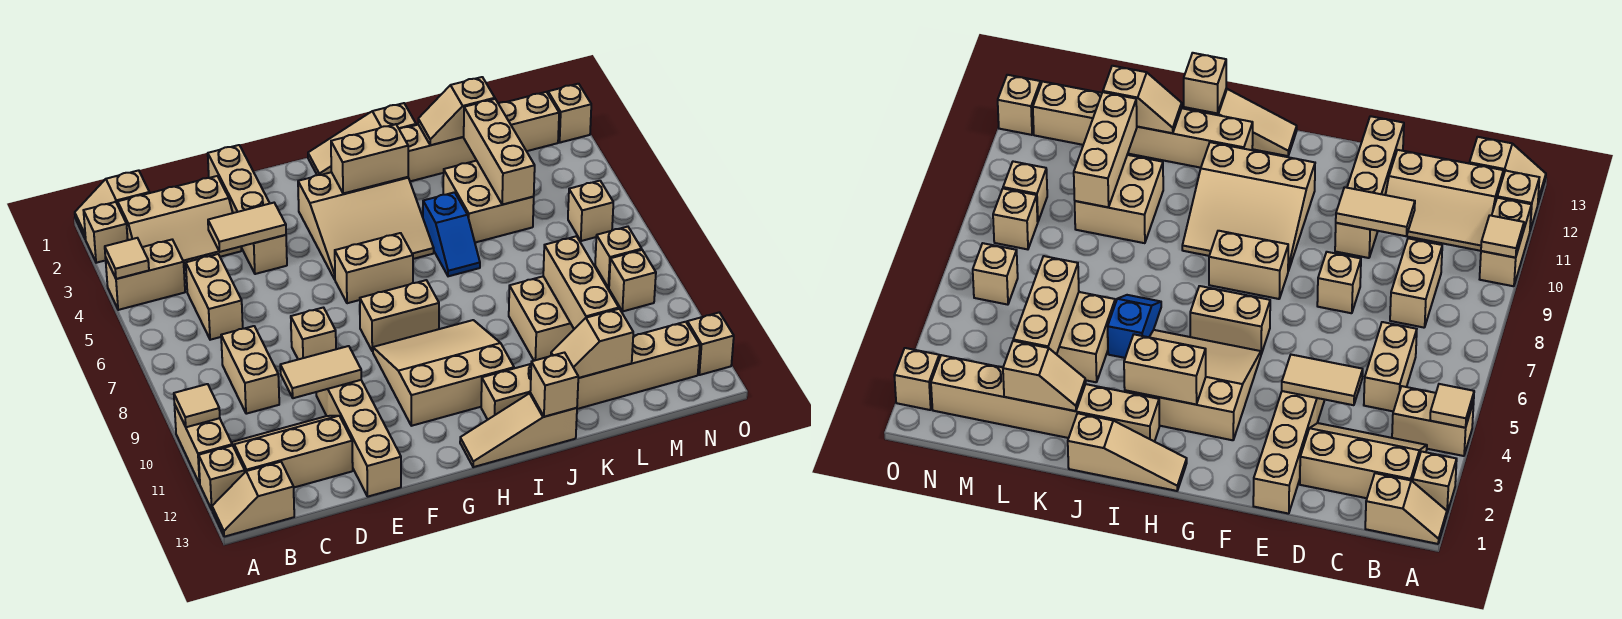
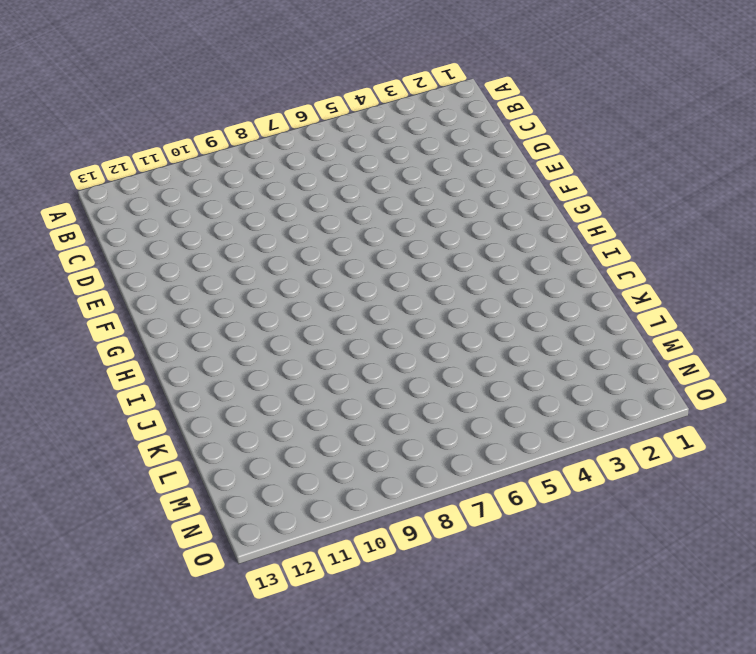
none -> tan slope A1:B1 level 1 top B
none -> tan brick A2 level 1
none -> tan brick A4:B4 level 1
none -> tan brick A10:A11 level 1

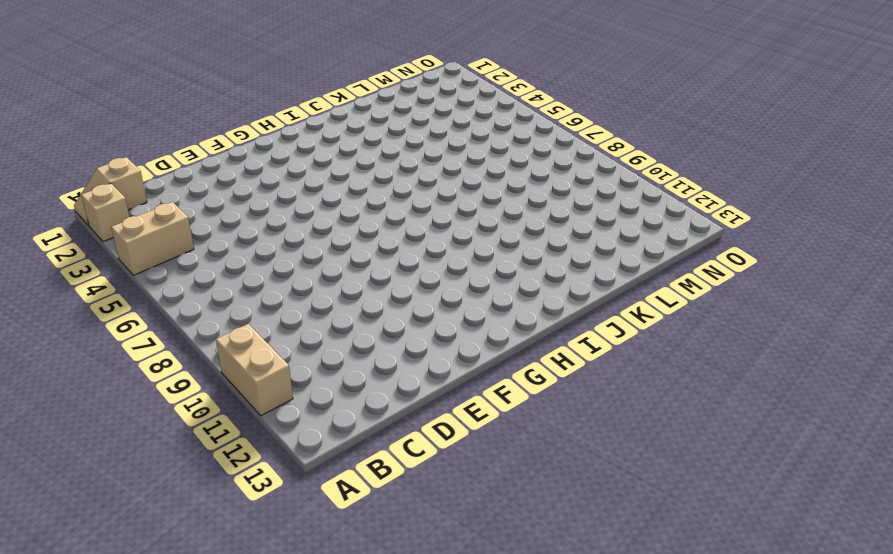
none -> tan brick A12 level 1
none -> tan slope A13:B13 level 1 top B
none -> tan slope B2:D3 level 1 top 2
none -> tan slope B11:D12 level 1 top 12

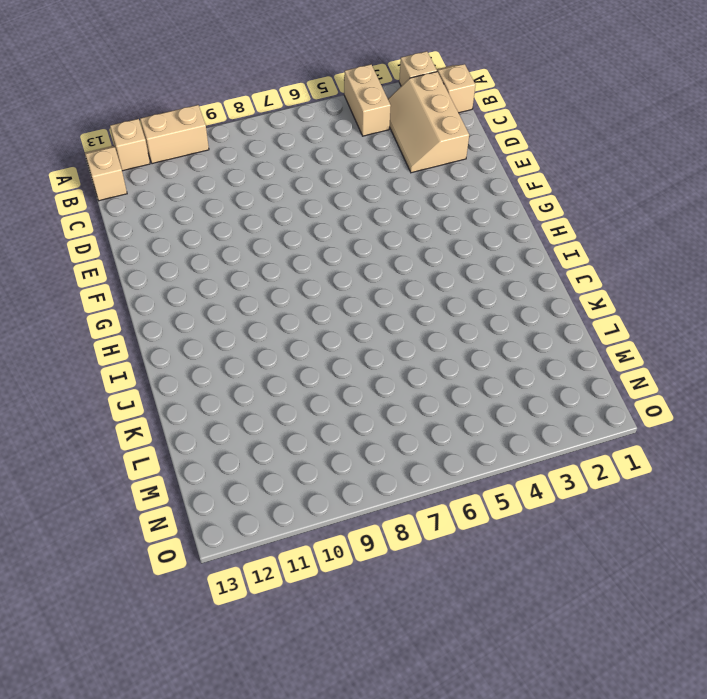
none -> tan slope B11:D12 level 1 top 12
none -> tan brick C5:C6 level 1
none -> tan brick C8:C9 level 1
none -> tan brick E1:E4 level 1

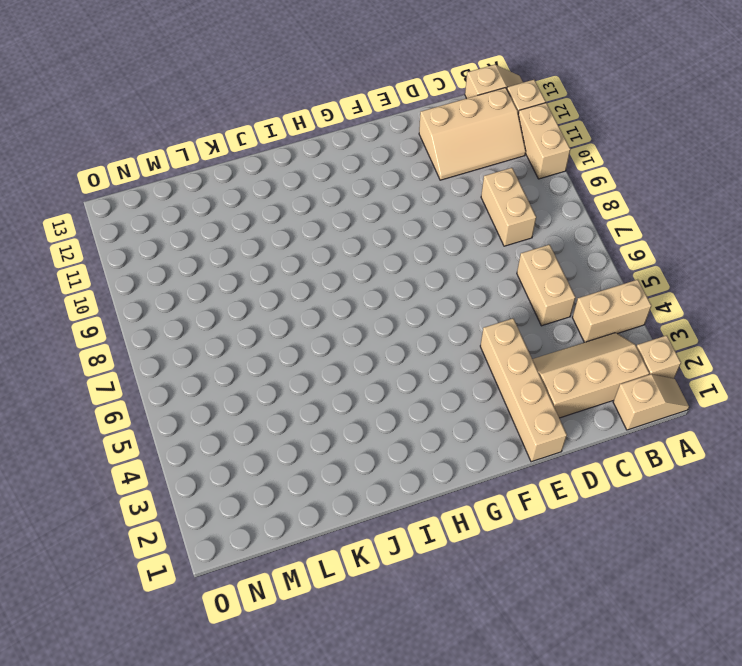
none -> tan brick E8 level 1
none -> tan brick E10:E13 level 1
none -> tan slope G3:I5 level 1 top 3
none -> tan brick G6:H6 level 1

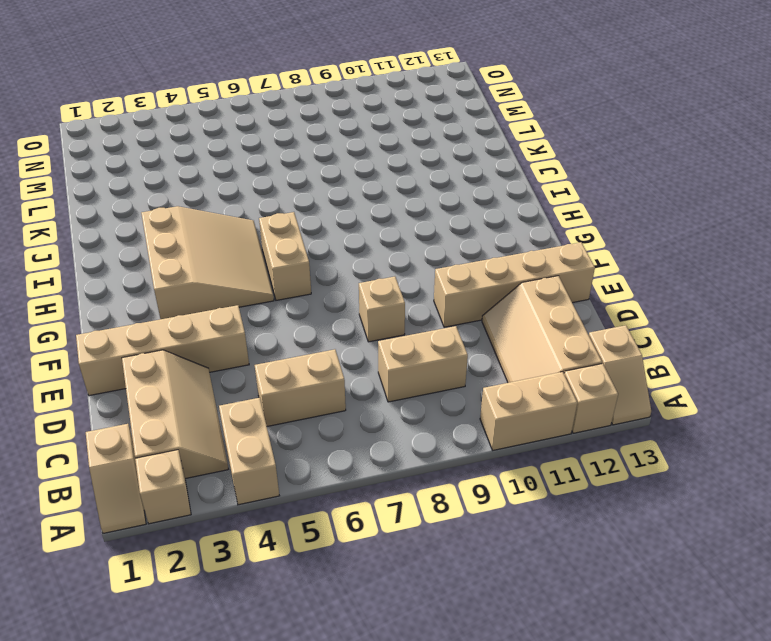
none -> tan brick G8:H8 level 1
none -> tan slope G9:I11 level 1 top 11
none -> tan slope H1:J1 level 1 top J
none -> tan slope H13:J13 level 1 top J

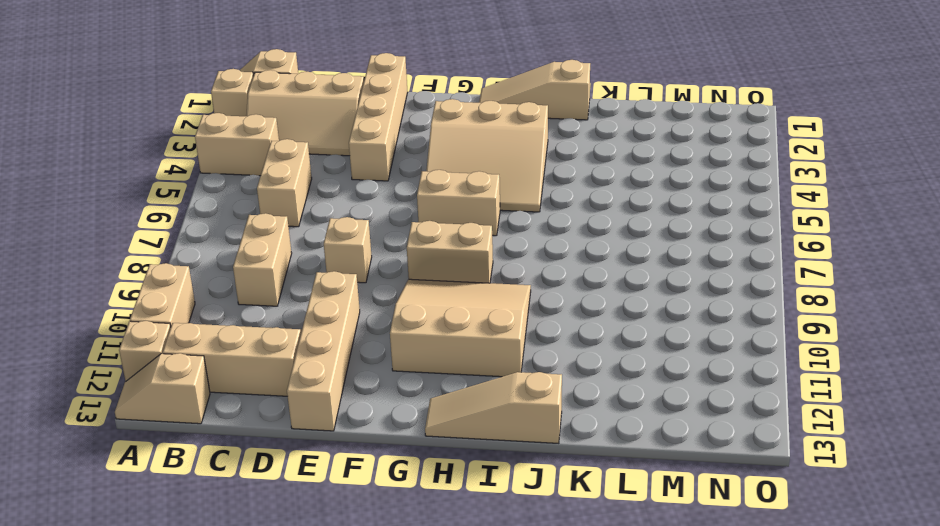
none -> tan brick I2:N2 level 1
none -> tan brick I12:N12 level 1
none -> blue slope J5:J6 level 1 top 5
none -> tan brick K4:L5 level 1

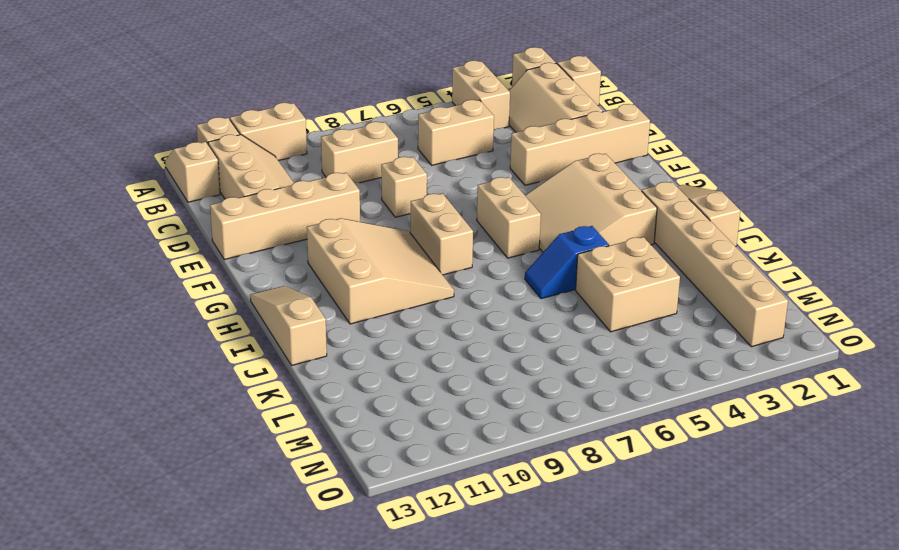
none -> tan brick I12:N12 level 1
none -> tan brick K9:L10 level 1
none -> tan brick N6 level 1
none -> tan brick N8 level 1

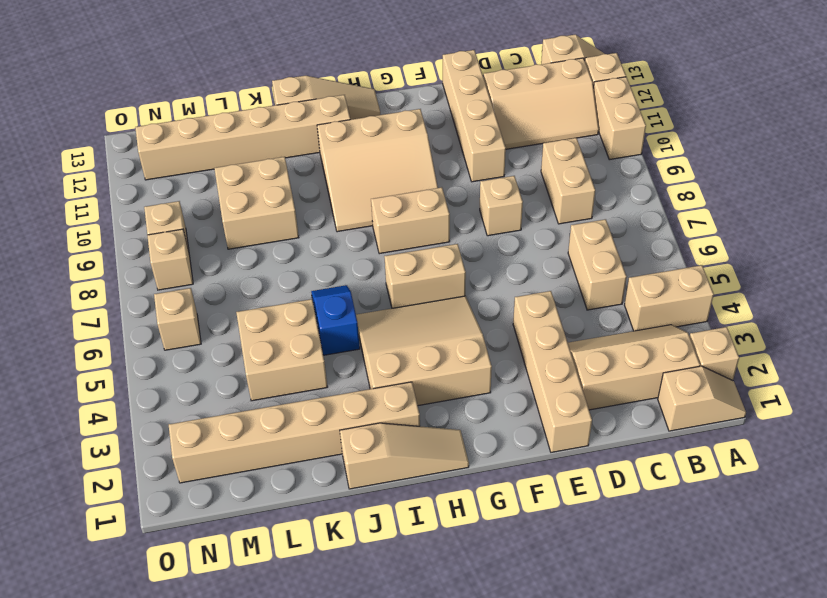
none -> tan brick O2 level 1
none -> tan brick O12 level 1
none -> tan tile A4 level 2
none -> tan tile A10 level 2

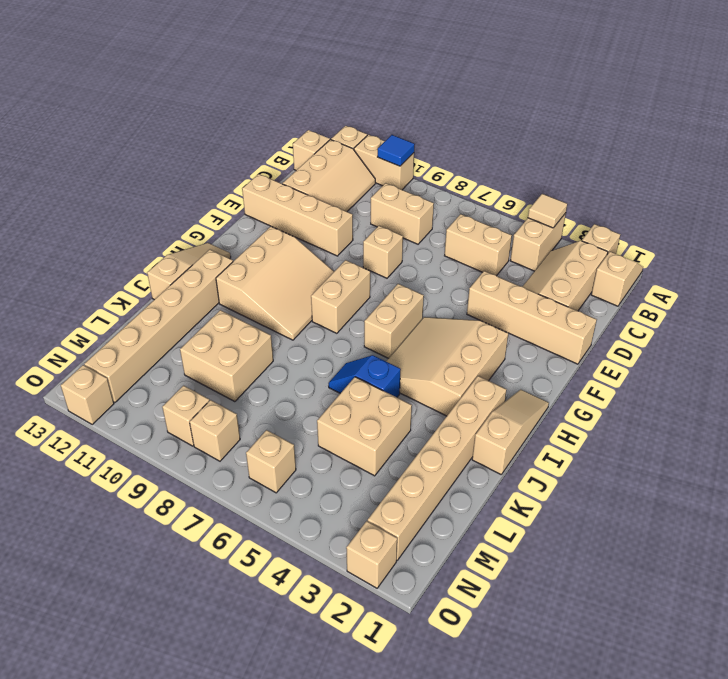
blue tile A10 level 2 -> tan tile A10 level 2
none -> tan tile D4:E4 level 2
none -> tan tile D10:E10 level 2
none -> tan brick H3:I3 level 2
none -> tan brick J13 level 2

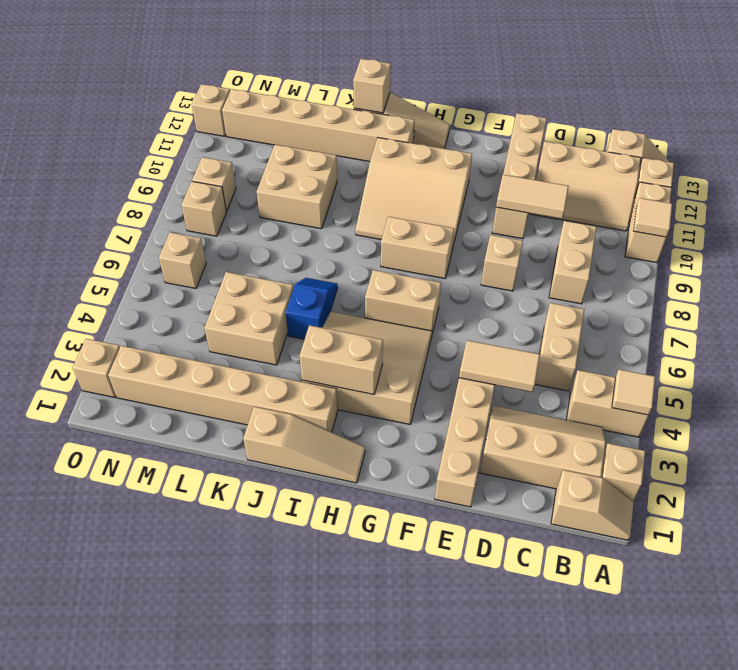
none -> tan slope K2:L2 level 2 top L
none -> tan slope K12:L12 level 2 top L
none -> tan brick L3:L5 level 2
none -> tan brick L9:L11 level 2

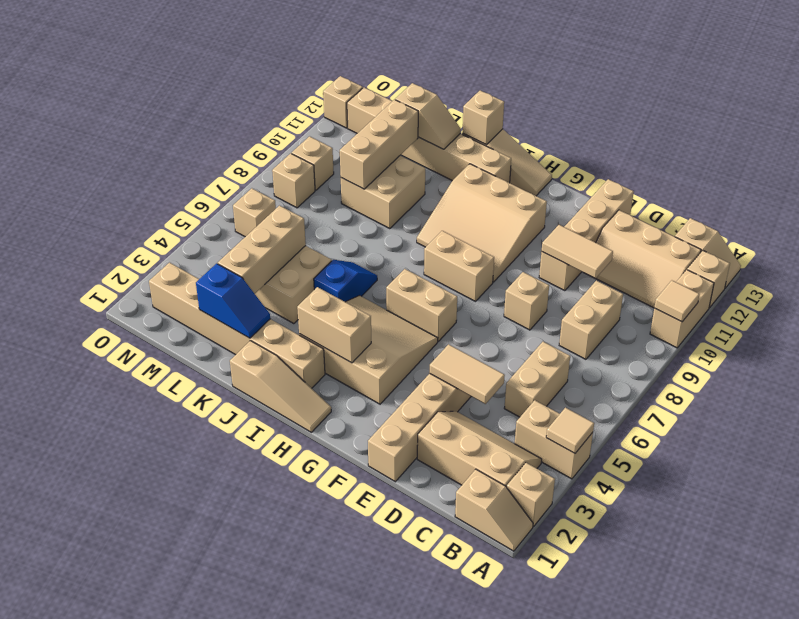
blue slope K2:L2 level 2 top L -> tan slope K2:L2 level 2 top L
none -> tan brick O2 level 1

